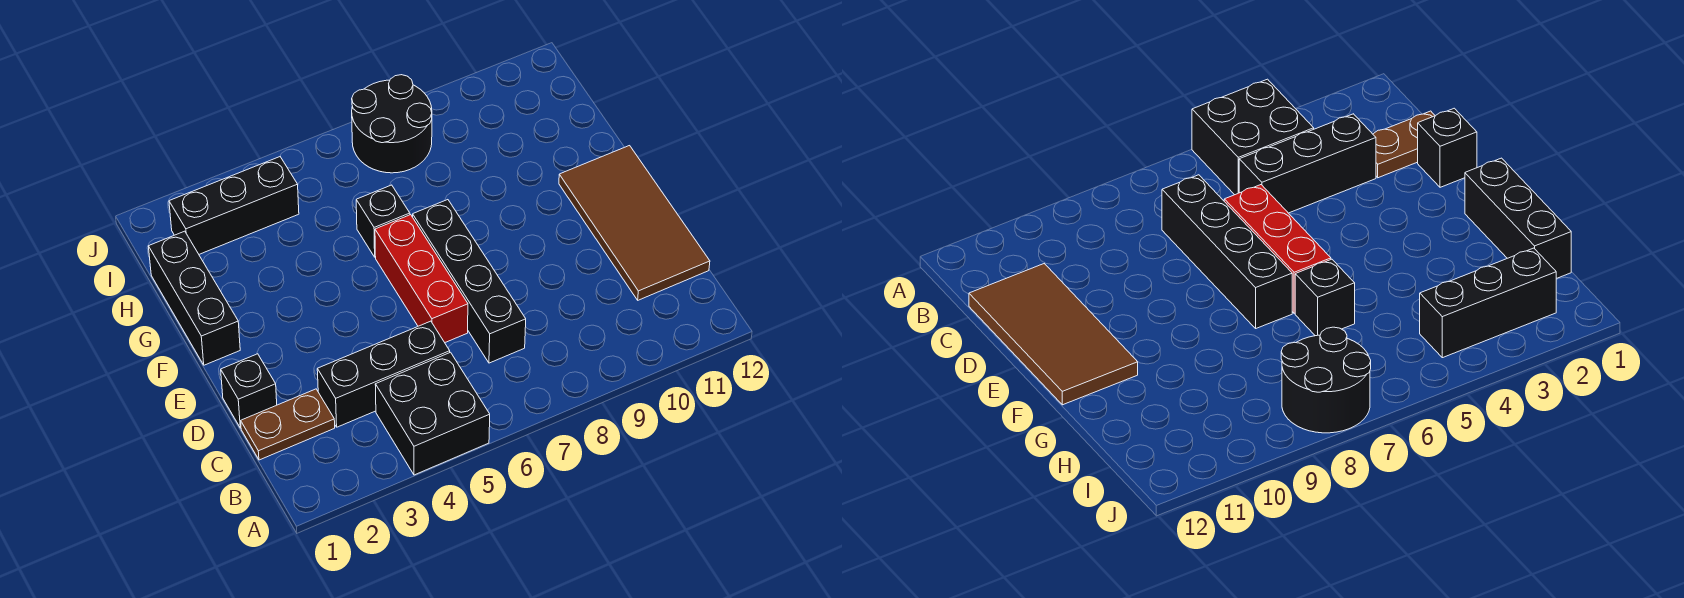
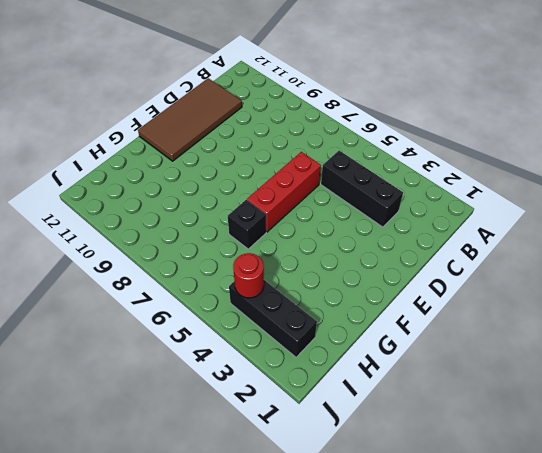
red round brick I4 level 2 -> none
none -> black brick A4:B5 level 1
none -> brown plate C1:C2 level 1

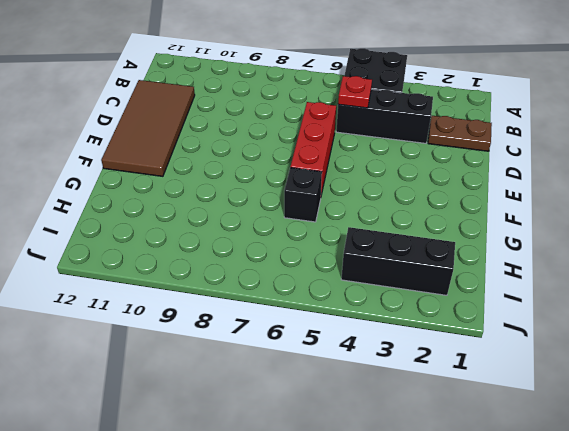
red plate C5 level 2 -> none
none -> black brick C7:F7 level 1
none -> black brick D1 level 1

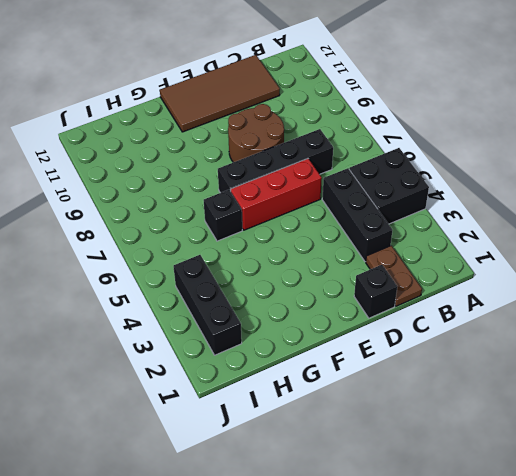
brown round brick D8:E9 level 1 -> none
none -> black brick F1:H1 level 1
none -> black round brick I7:J8 level 1

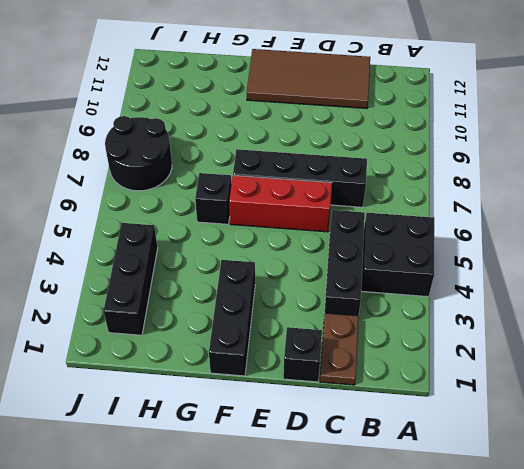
black brick F1:F3 level 1 -> black brick F1:H1 level 1

